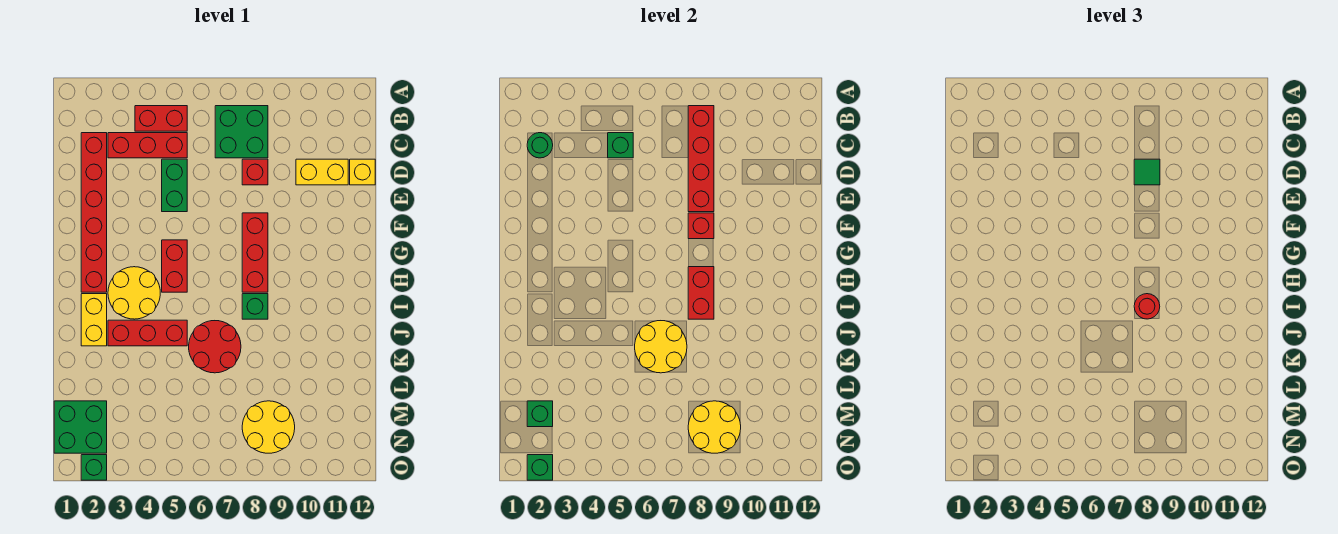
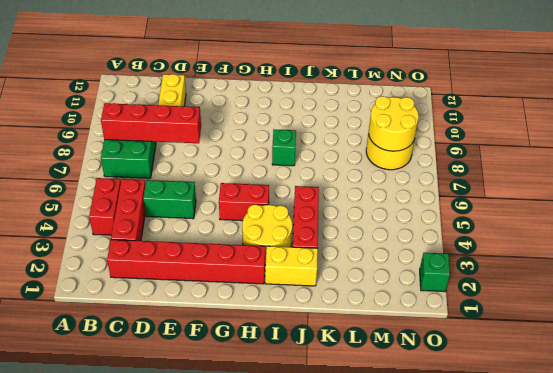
none -> red brick D8 level 1
none -> yellow brick D12 level 1
none -> red brick F8:H8 level 1

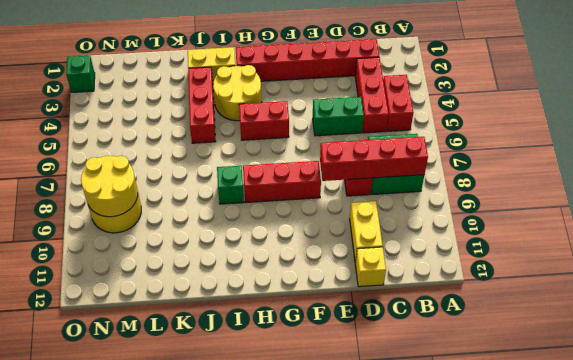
none -> red round brick J6:K7 level 1
none -> green brick M1:N2 level 1
none -> green round brick C2 level 2

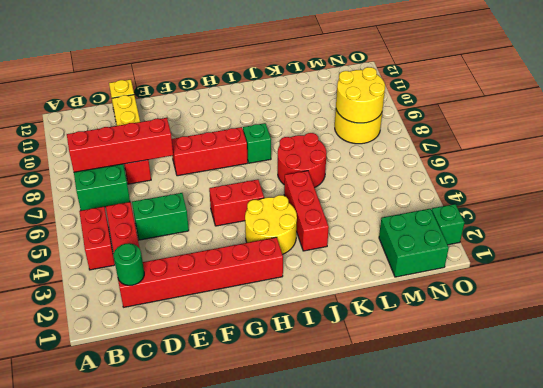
none -> yellow brick I2:J2 level 1
none -> green brick C5 level 2
none -> red brick F8 level 2

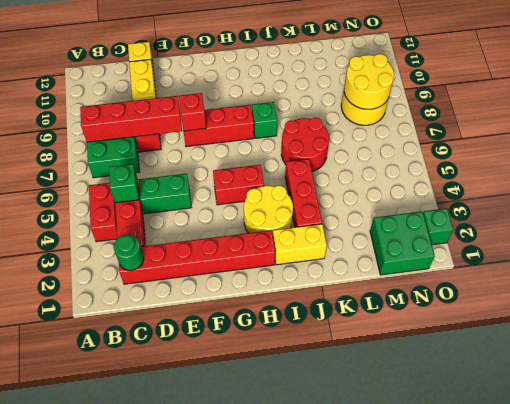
none -> red brick H8:I8 level 2
none -> yellow round brick J6:K7 level 2
none -> green brick M2 level 2

